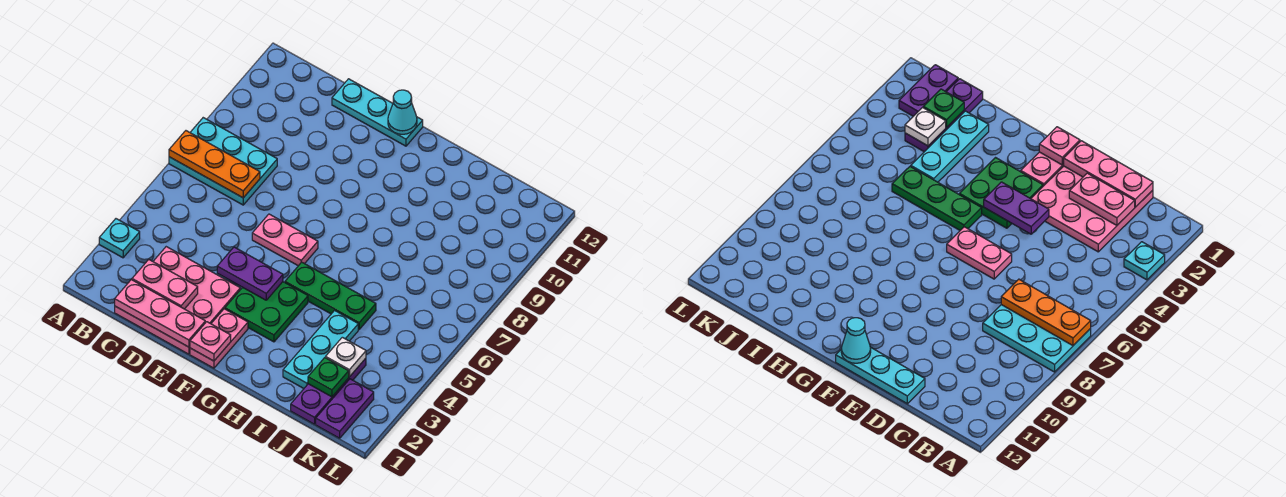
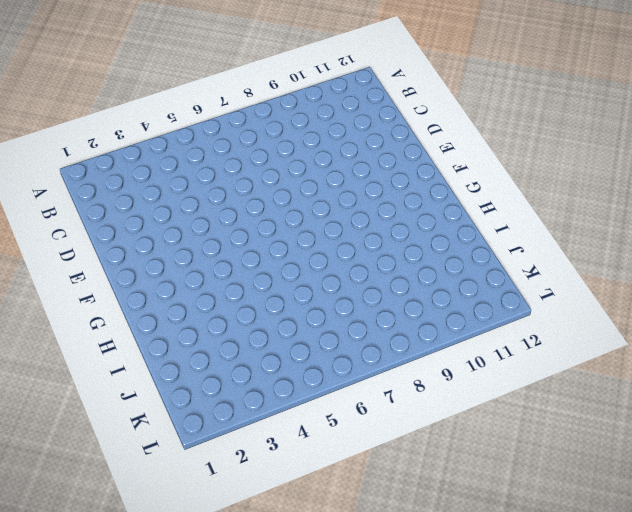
none -> cyan plate A3 level 1
none -> cyan plate A7:C8 level 1
none -> pink plate C1:E3 level 1

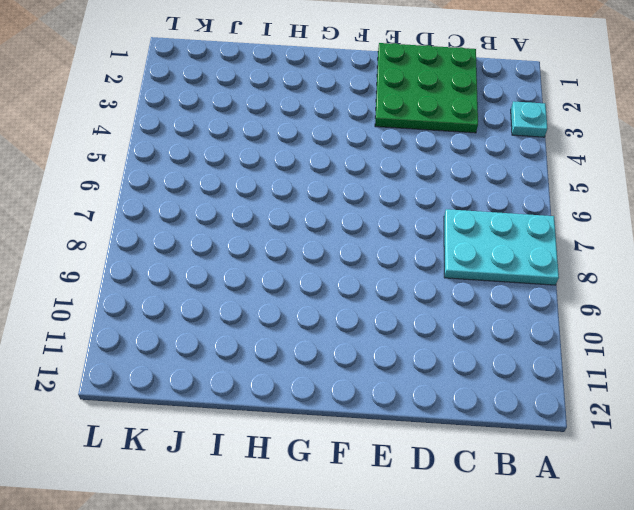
green plate C1:E3 level 1 -> pink plate C1:E3 level 1
none -> cyan plate D12:F12 level 1
none -> pink plate E6:F6 level 1
none -> pink plate F1:F2 level 1

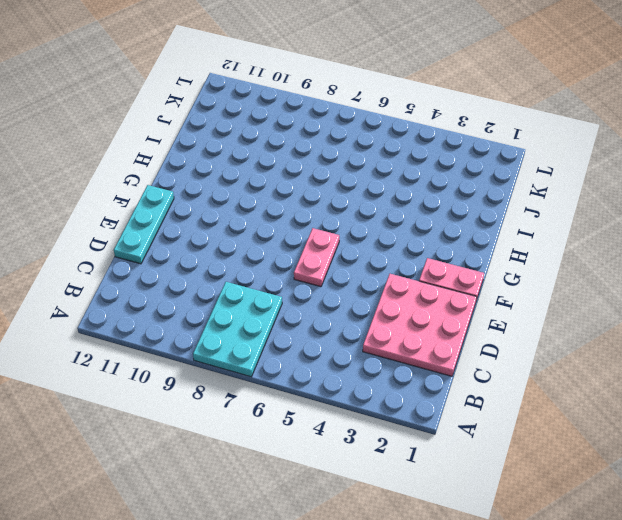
none -> cyan plate A3 level 1
none -> green plate F3:G4 level 1
none -> green plate G5:I5 level 1

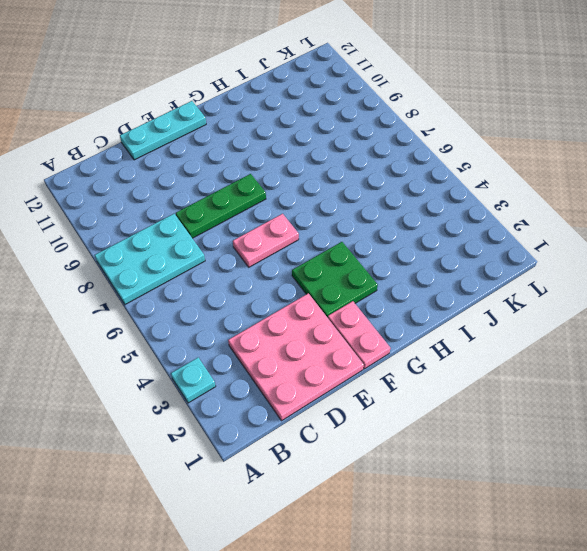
green plate D8:F8 level 1 -> green plate G5:I5 level 1
none -> cyan plate I2:I4 level 1
none -> purple plate J1:J3 level 1
none -> purple plate K1:K2 level 1

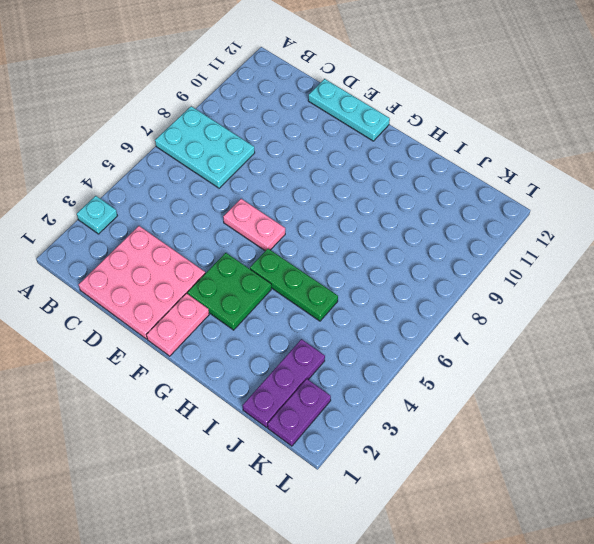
none -> cyan plate I2:I4 level 1
none -> orange plate A7:C7 level 2
none -> pink plate C1:E1 level 2

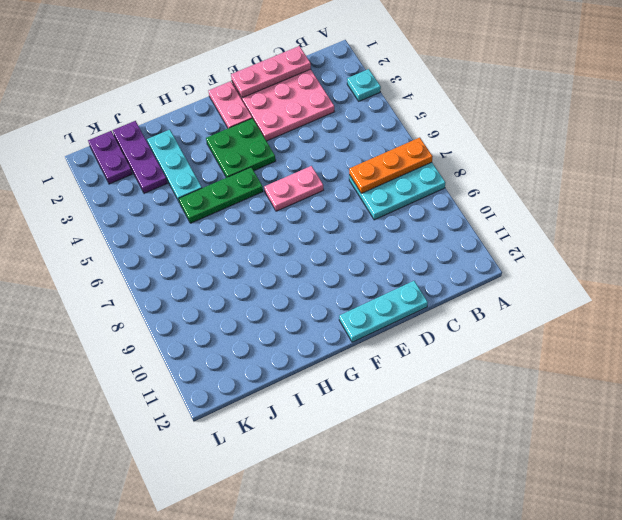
none -> pink plate C2:D2 level 2
none -> purple plate E4:F4 level 2
none -> pink plate F1 level 2

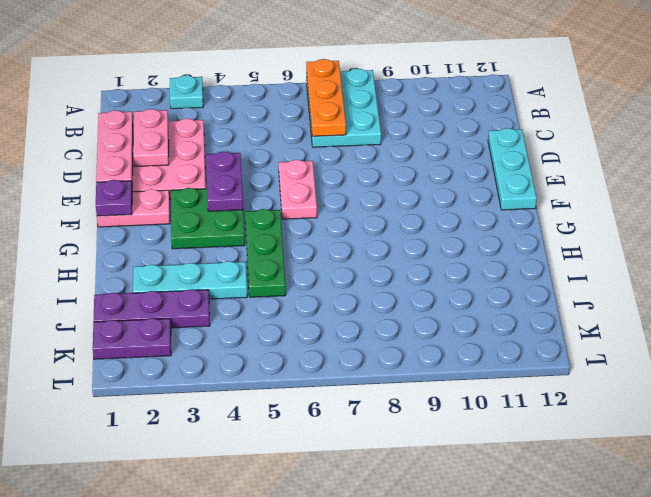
purple plate F1 level 2 -> pink plate F1 level 2
none -> cyan cone F12 level 2
none -> green plate J2 level 2
none -> white plate J3 level 2

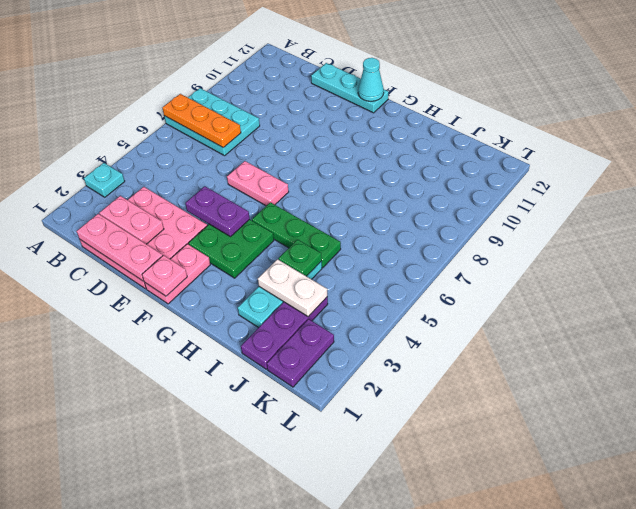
white plate I3:J3 level 2 -> white plate J3 level 2
green plate I4 level 2 -> green plate J2 level 2

